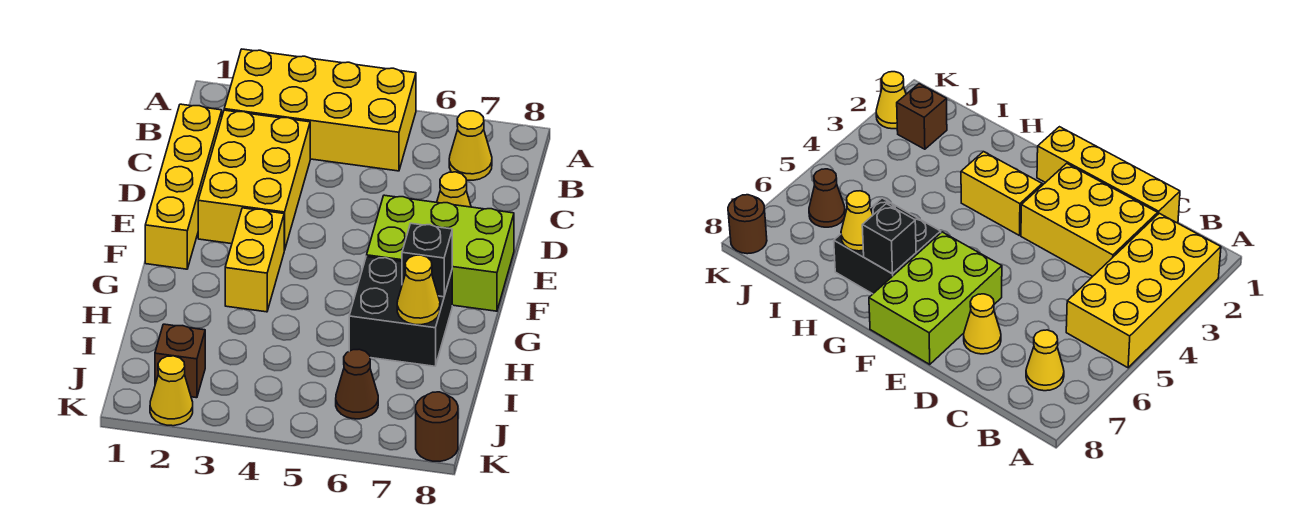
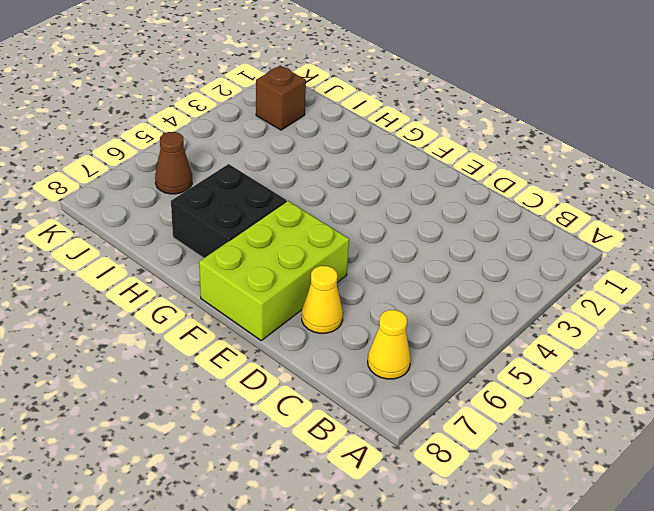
none -> yellow brick A2:B5 level 1
none -> yellow brick C1:F1 level 1
none -> yellow brick C2:E3 level 1

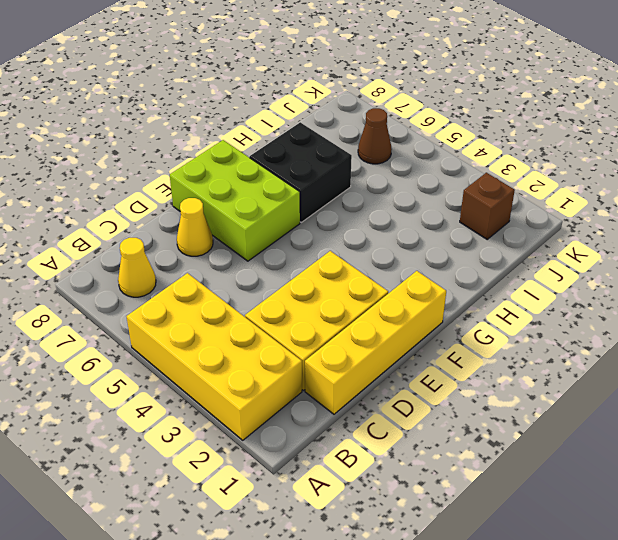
none -> yellow brick F3:G3 level 1
none -> yellow cone K2 level 1
none -> brown round brick K8 level 1

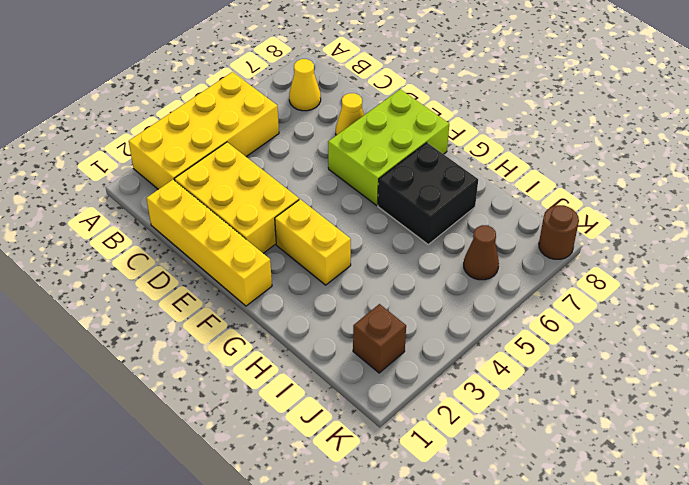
none -> yellow cone K2 level 1
none -> black brick G7 level 2
none -> yellow cone H7 level 2

